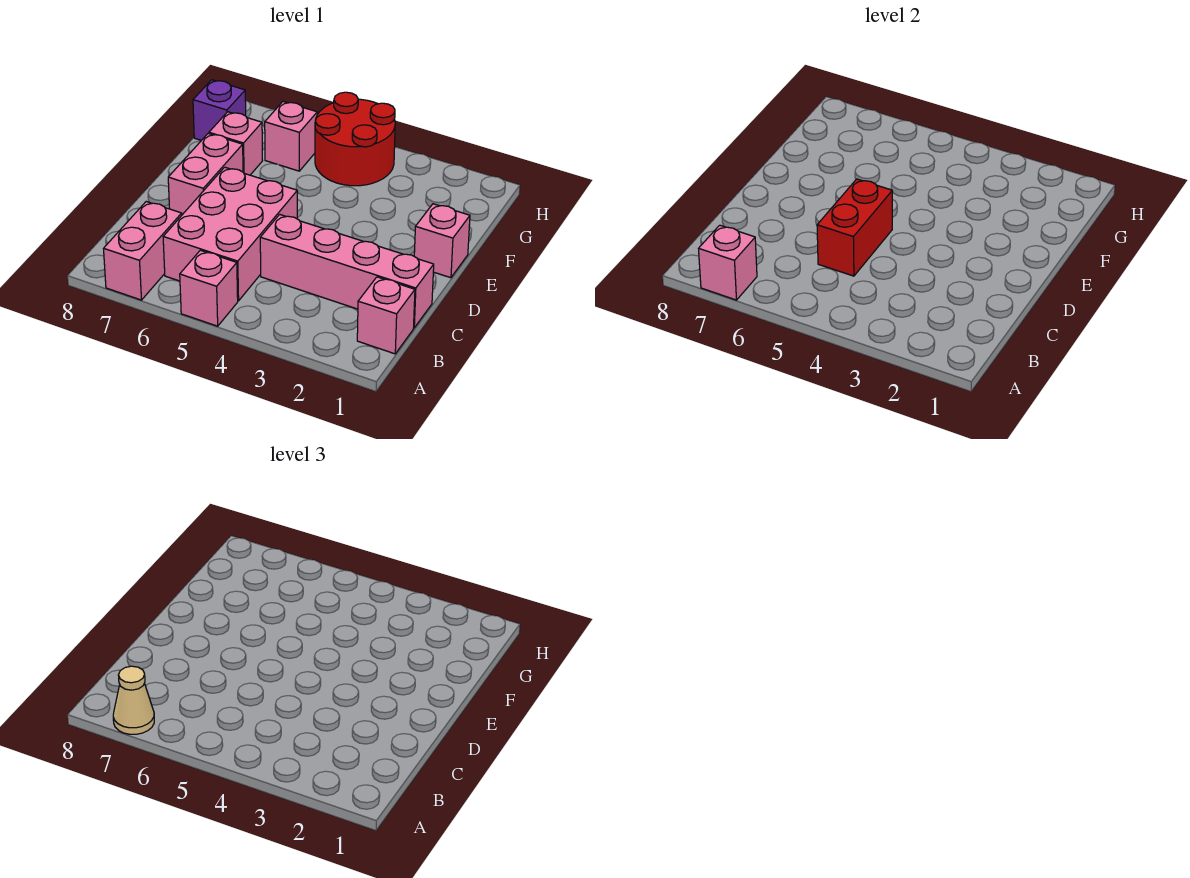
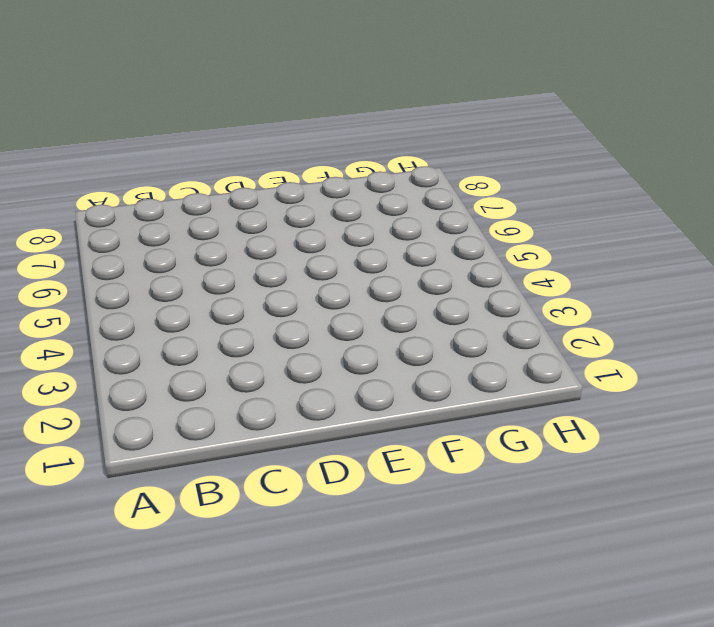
none -> pink brick A5 level 1
none -> pink brick A7:B7 level 1
none -> pink brick B1 level 1

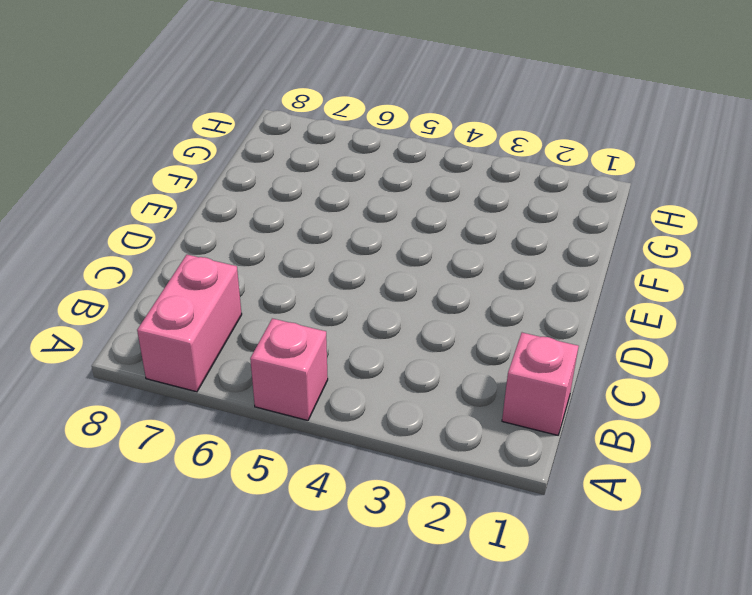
none -> pink brick B5:D6 level 1
none -> pink brick C1:C4 level 1
none -> pink brick D7:E7 level 1

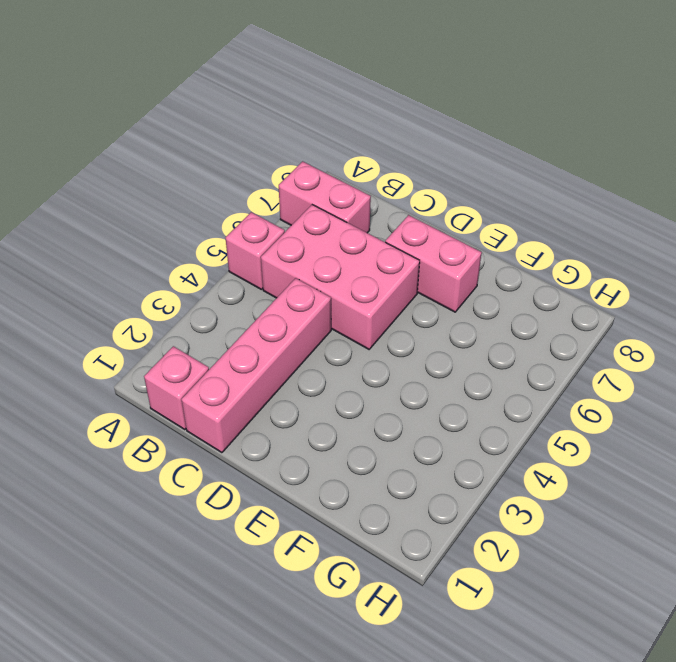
none -> pink brick E1 level 1
none -> pink brick F7 level 1
none -> red round brick G4:H5 level 1

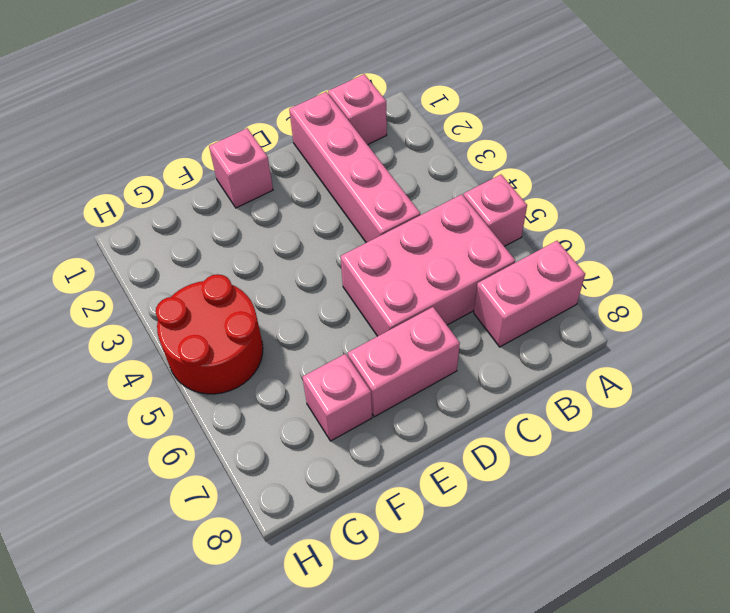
none -> pink brick G6 level 1
none -> purple brick G8 level 1
none -> pink brick A7 level 2

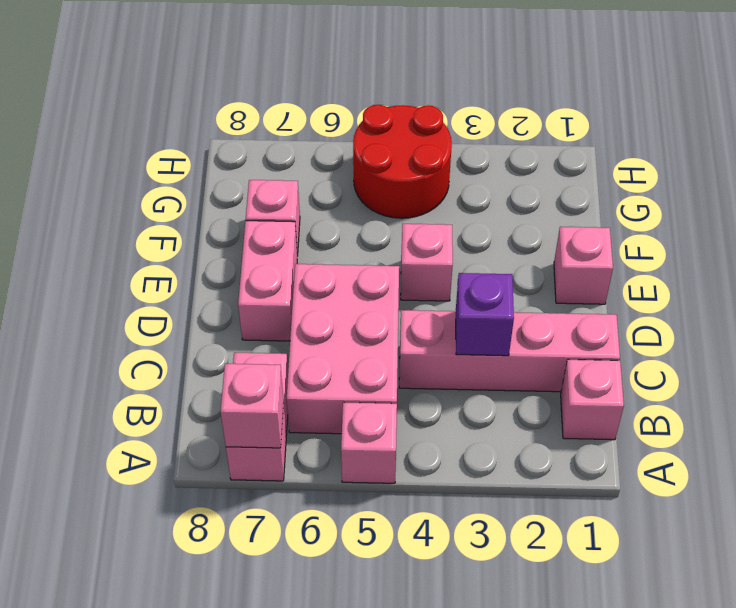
purple brick C3 level 2 -> purple brick G8 level 1
pink brick E4 level 1 -> pink brick G6 level 1
none -> red brick C5:D5 level 2
none -> tan cone A7 level 3

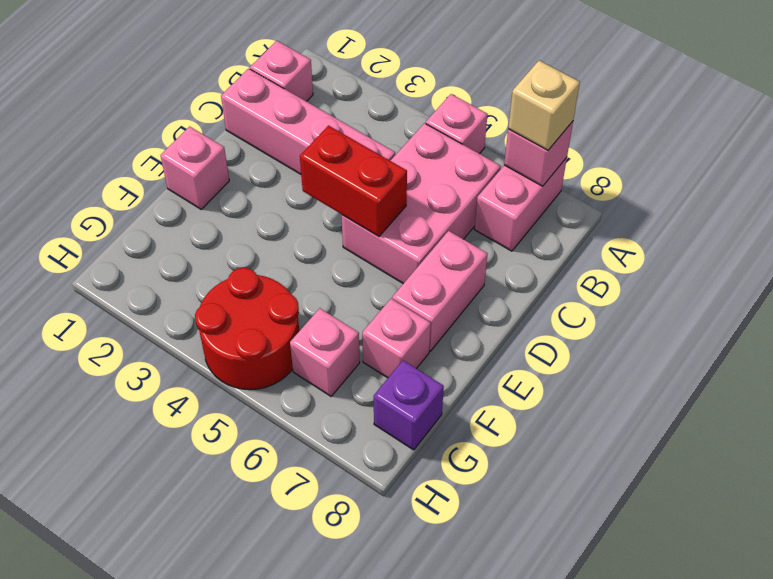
tan brick A7 level 3 -> tan cone A7 level 3
red brick D4:D5 level 2 -> red brick C5:D5 level 2

